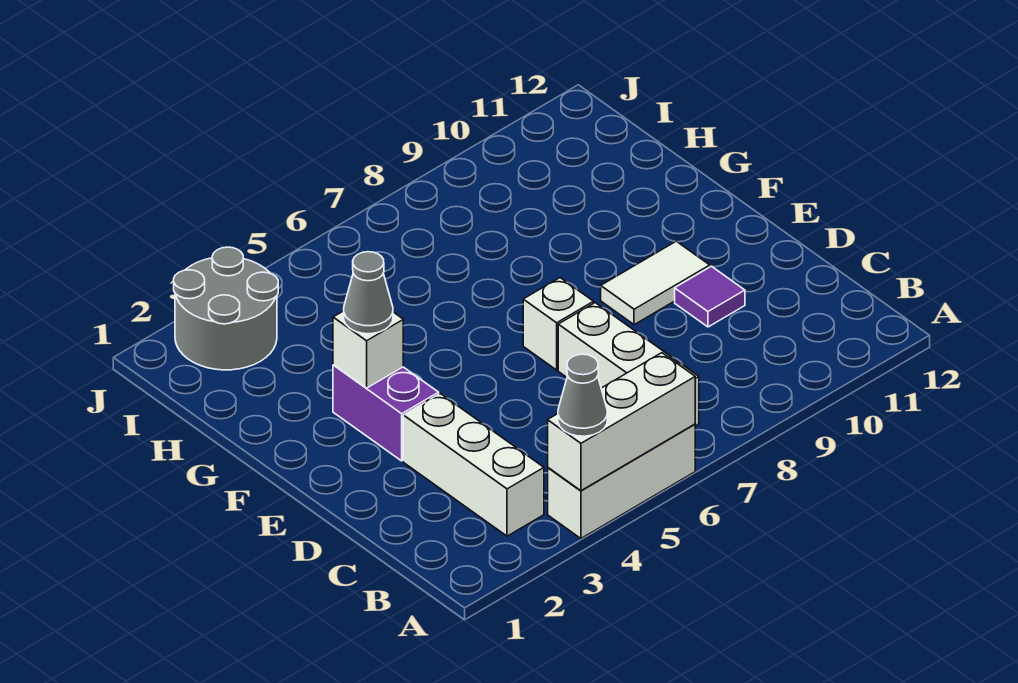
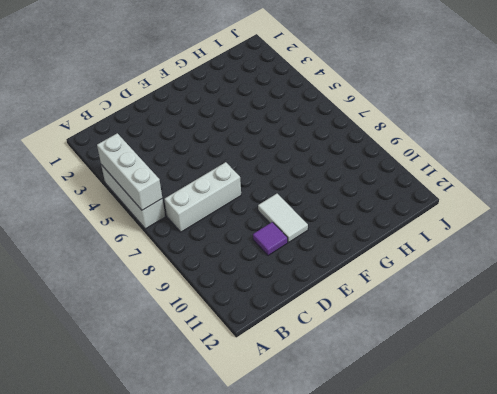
none -> white brick B3:D3 level 1
none -> purple brick E3:F3 level 1
none -> white brick E7 level 1

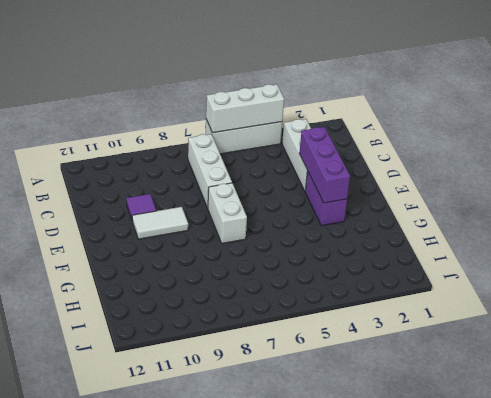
purple brick D3:F3 level 2 -> white brick F3 level 2
white brick E7:F7 level 1 -> white brick E7 level 1
none -> grey round brick I2:J3 level 1
none -> grey cone A4 level 3
none -> grey cone F3 level 3

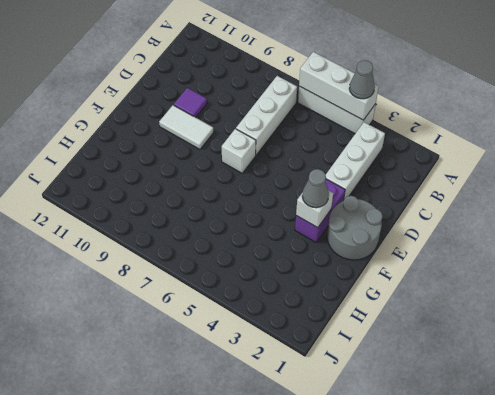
grey round brick E1:F2 level 1 -> grey round brick I2:J3 level 1

